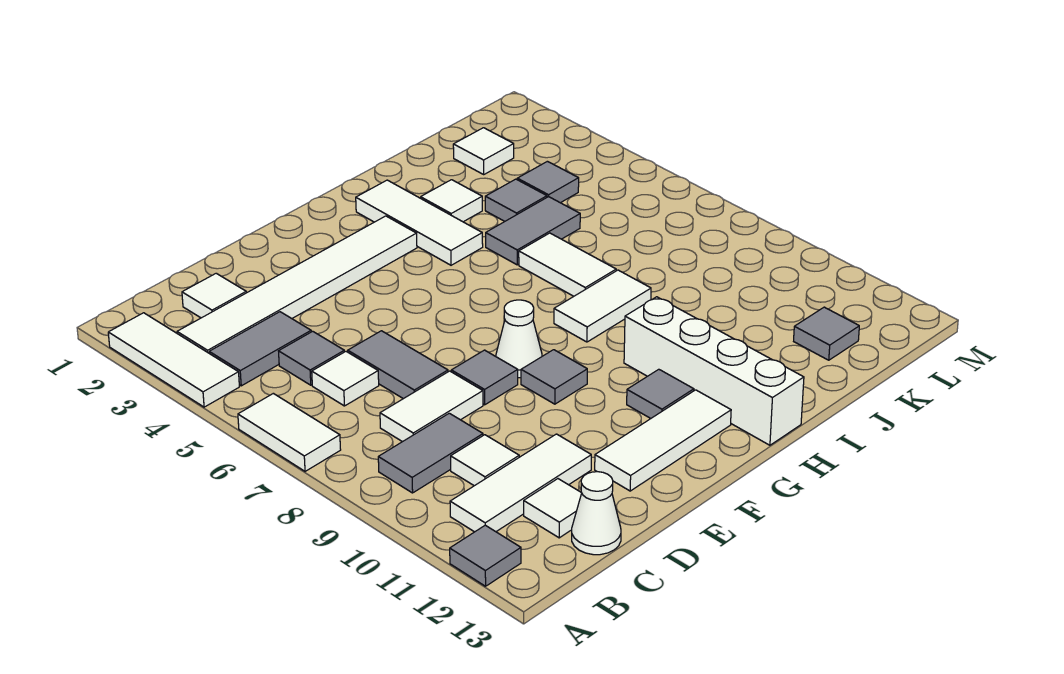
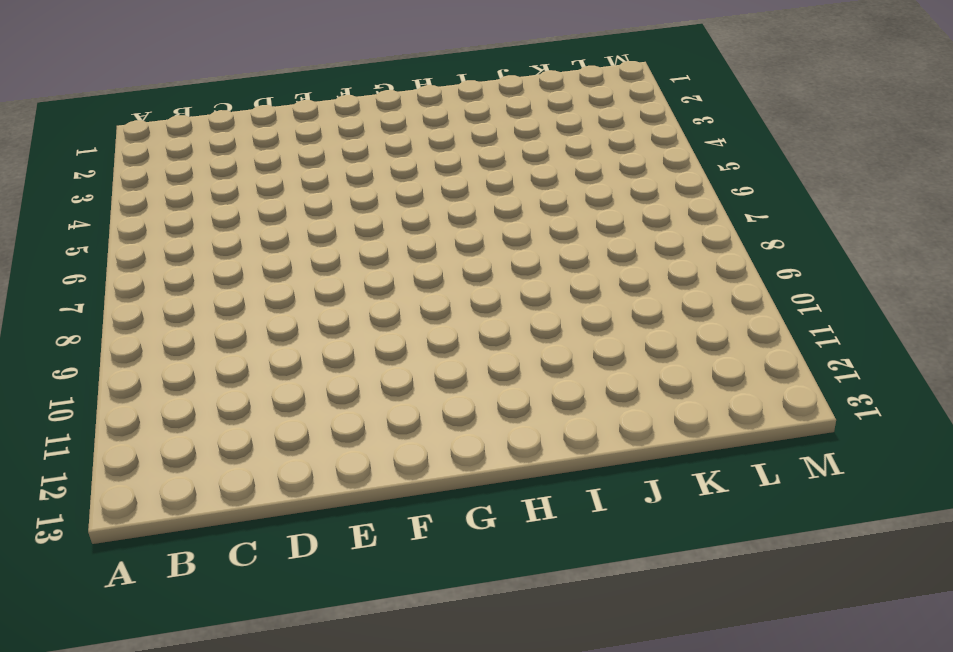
none -> white tile A2:A4 level 1
none -> white tile A6:A7 level 1
none -> grey tile A12 level 1
none -> white tile B3:G3 level 1

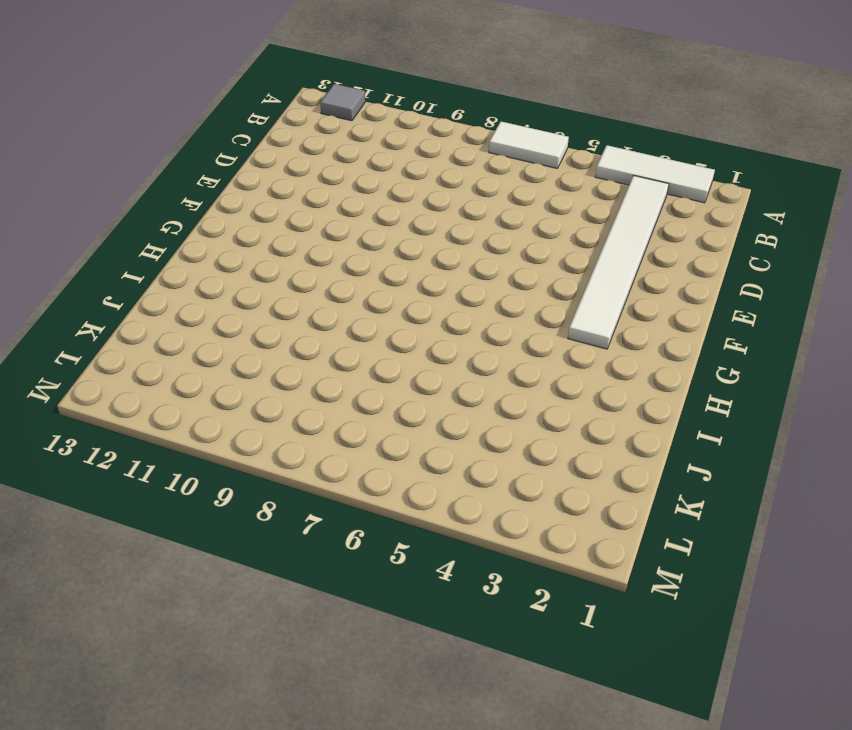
none -> grey tile B4:C4 level 1
none -> grey tile B9:C9 level 1
none -> white tile B11:D11 level 1
none -> white tile C2 level 1

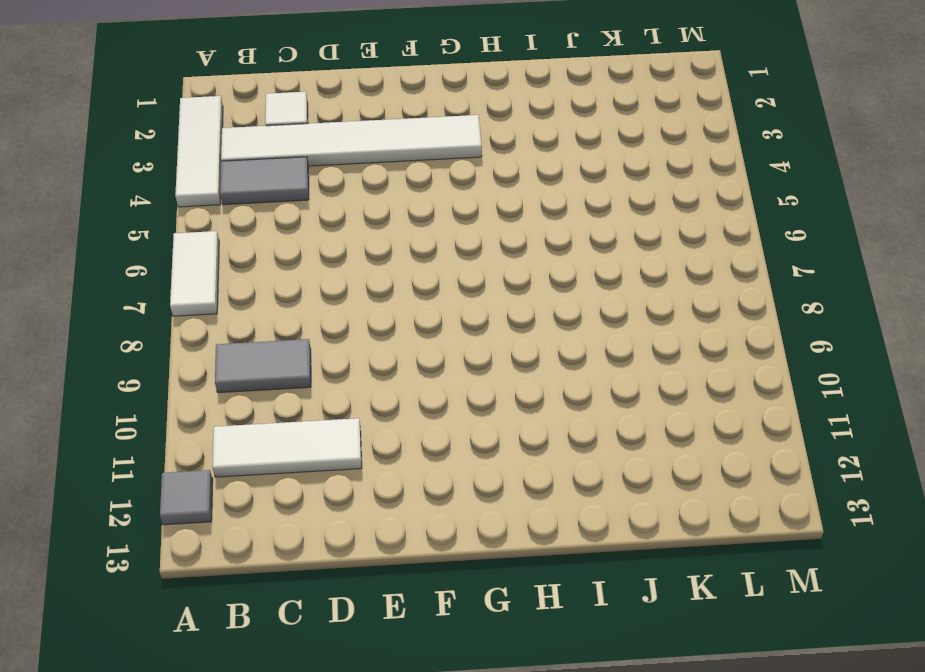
none -> grey tile C5 level 1
none -> white tile C6 level 1
none -> white tile C8:D8 level 1
none -> white tile C10 level 1

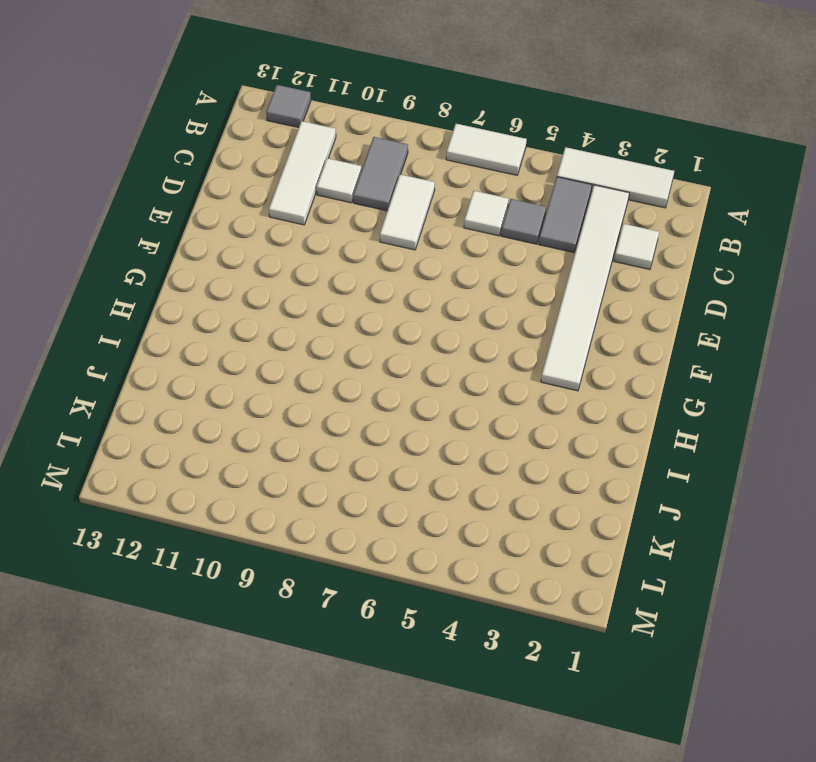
none -> white tile C12 level 1
none -> white cone C13 level 1
none -> grey tile D6:D7 level 1
none -> grey tile E8 level 1

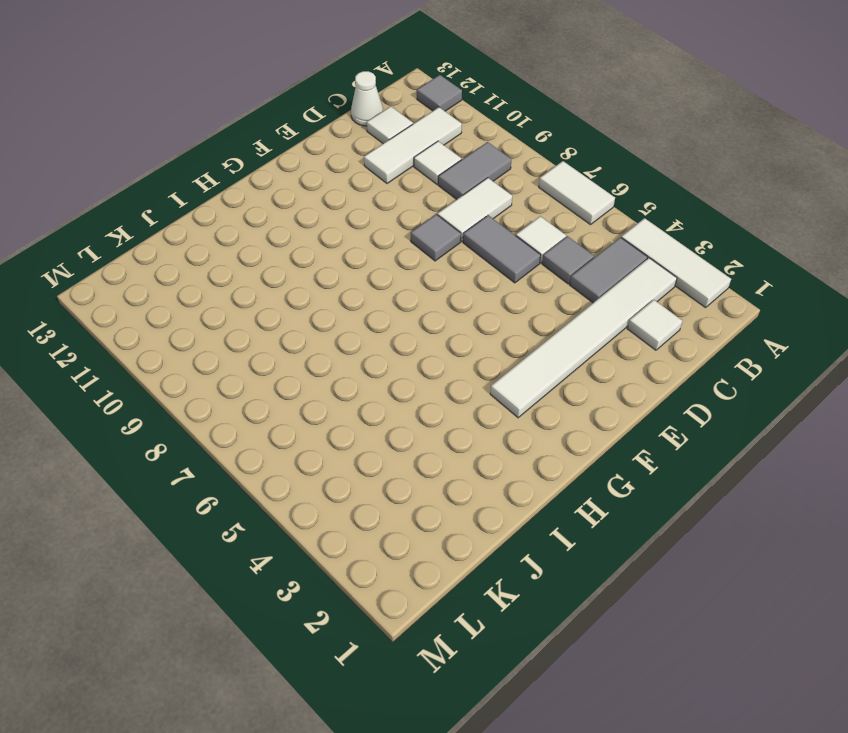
none -> white tile E12:G12 level 1
none -> white cone F8 level 1
none -> grey tile F9 level 1
none -> grey tile G11 level 1

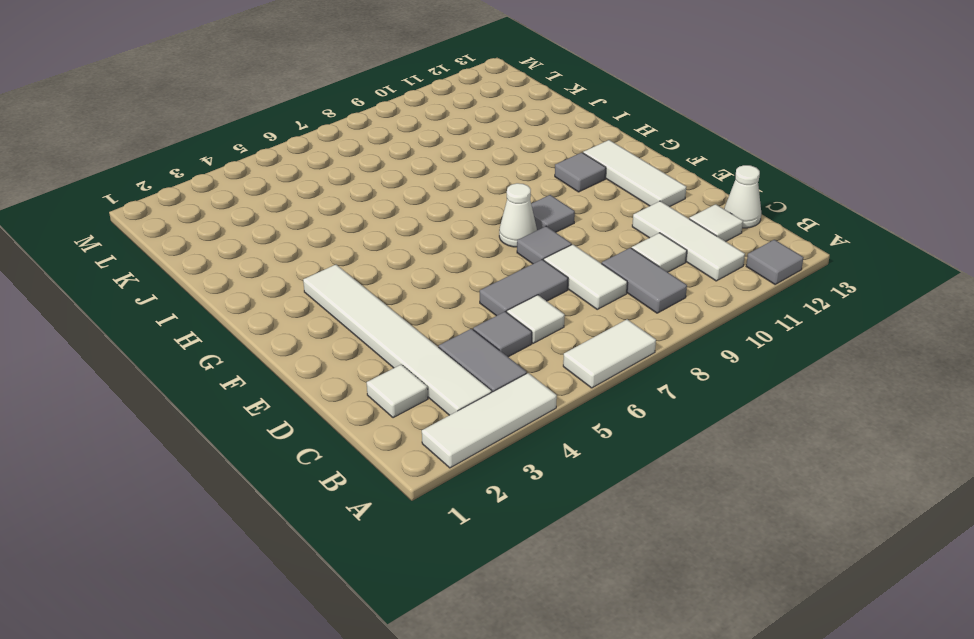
none -> white tile H2:H4 level 1
none -> white tile H8:I8 level 1
none -> white brick H10:H13 level 1
none -> white tile I3 level 1

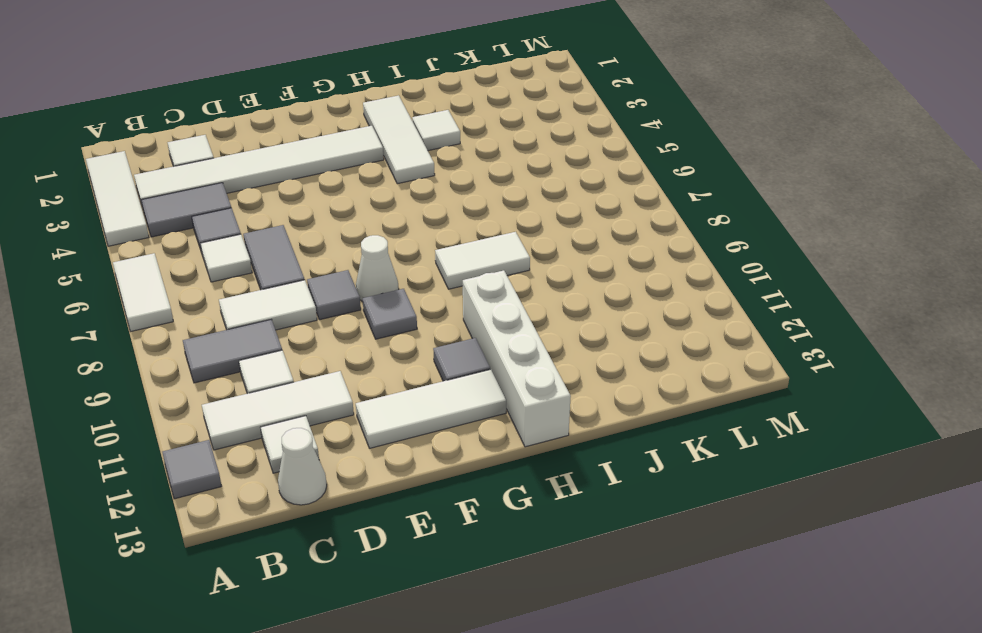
none -> grey tile I5:J5 level 1
none -> white tile I6:I7 level 1
none -> grey tile J4 level 1
none -> white tile K2 level 1

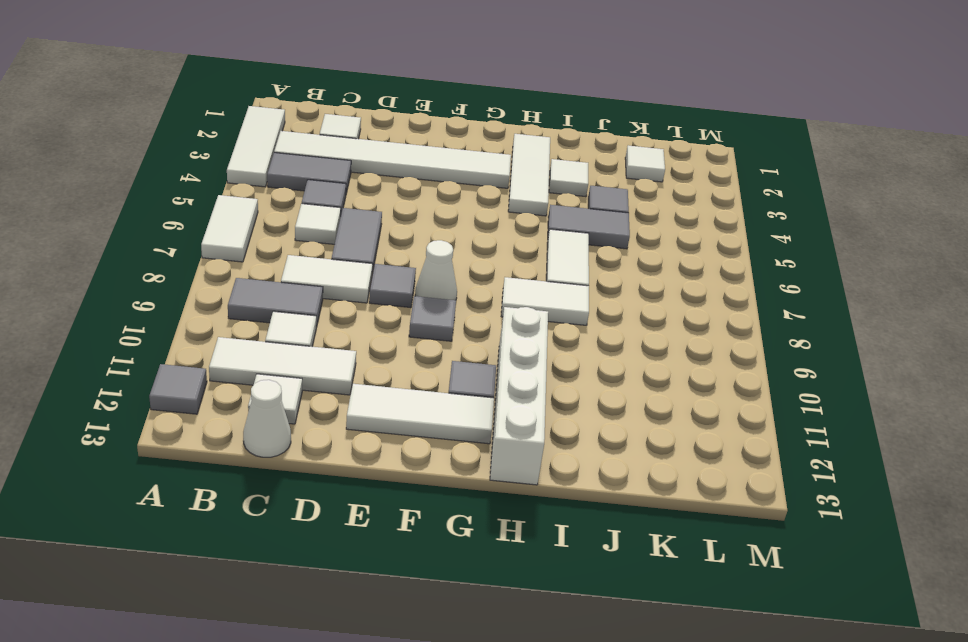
none -> grey tile K4 level 1
none -> grey tile K12 level 1

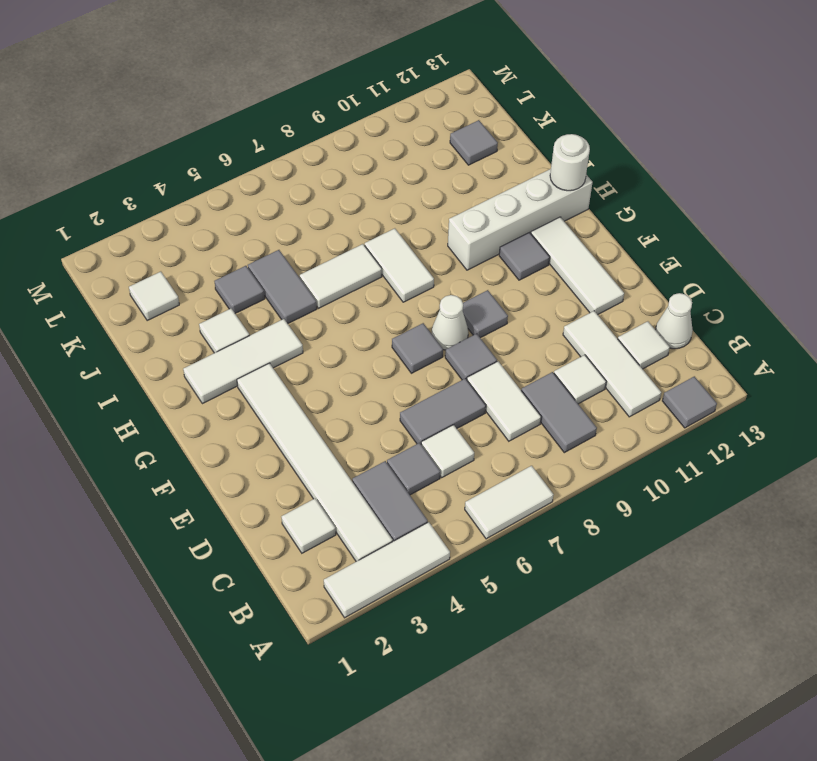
grey tile F7 level 1 -> grey tile K4 level 1
white round brick H13 level 2 -> none

